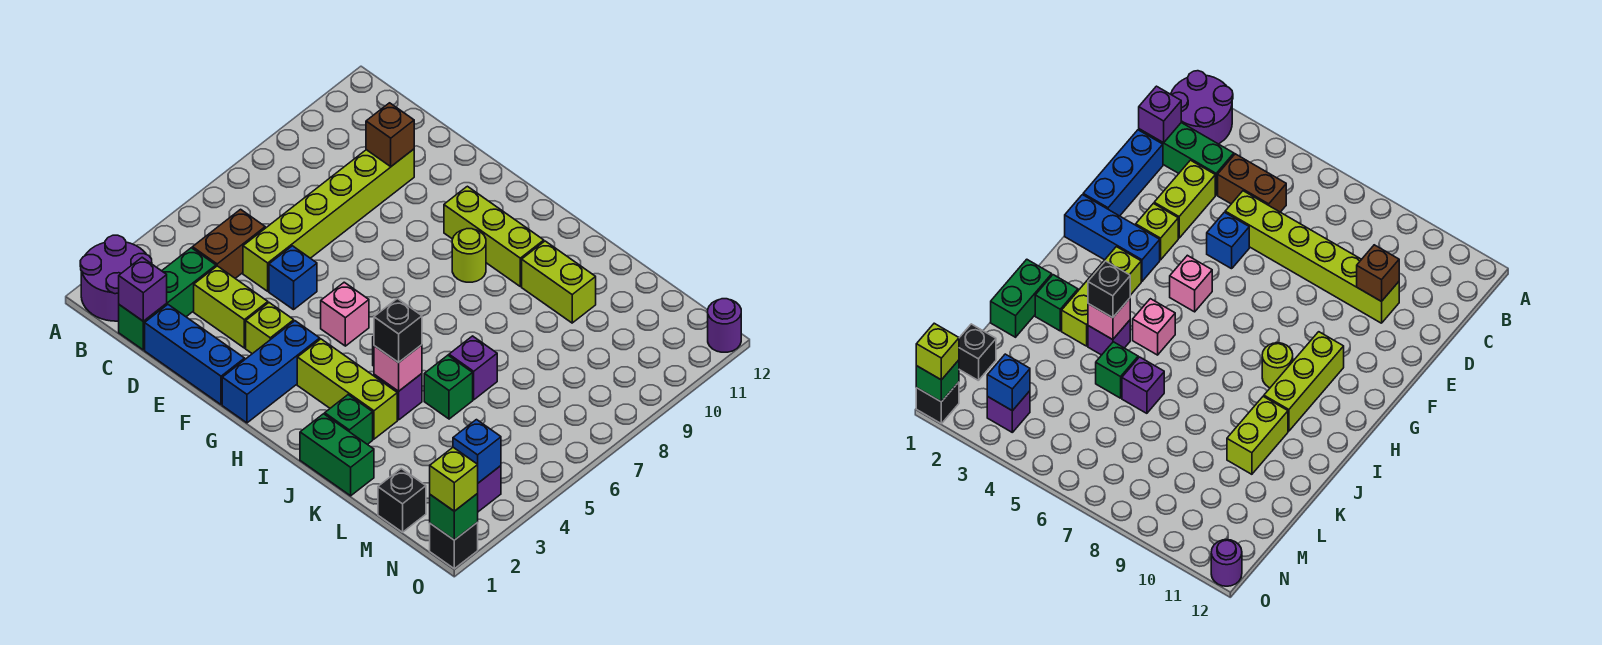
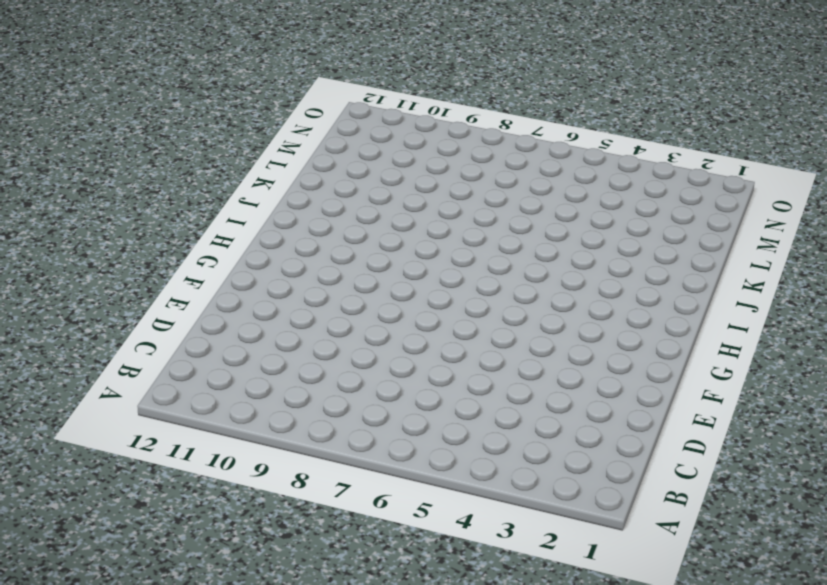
none -> purple round brick A1:B2 level 1
none -> green brick C1:C3 level 1
none -> brown brick C4:C5 level 1
none -> blue brick D1:F1 level 1

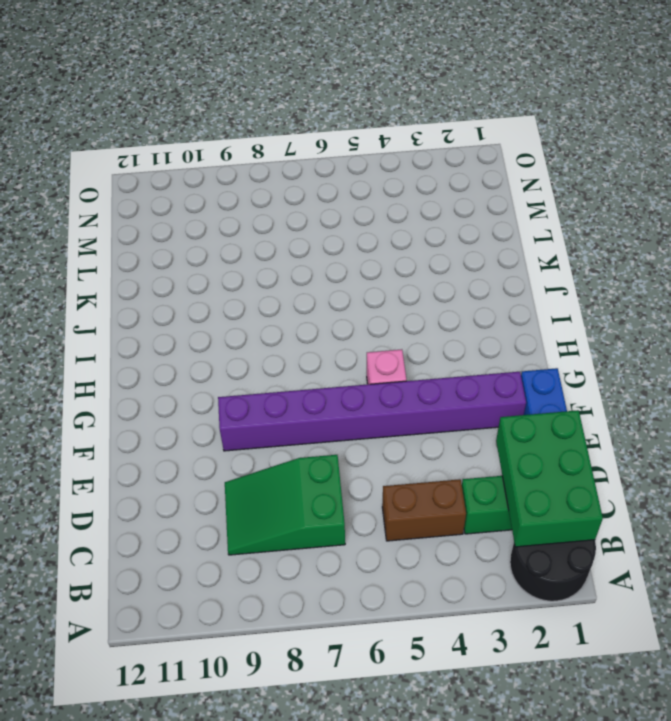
black round brick A1:B2 level 1 -> purple round brick A1:B2 level 1
green brick B1:D2 level 2 -> purple brick C1 level 2
green slope C7:D9 level 1 top 7 -> lime brick D5:D10 level 1
purple brick F2:F9 level 1 -> lime brick F3 level 1
none -> lime brick D3:E3 level 1
none -> blue brick E5 level 1
none -> blue brick G1:G3 level 1
none -> lime brick G10:I10 level 1

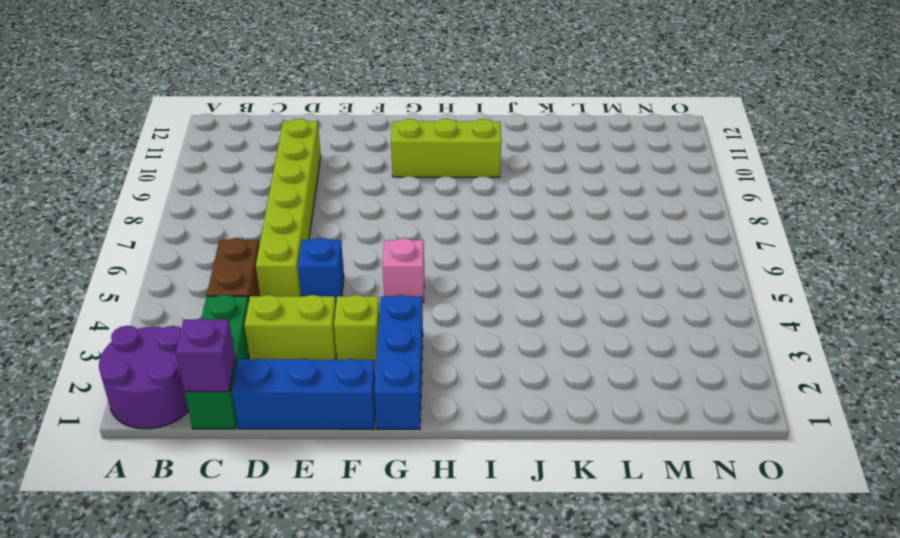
none -> lime brick H3:J3 level 1
none -> lime round brick H9 level 1
none -> pink brick I5 level 1
none -> green brick J1:K1 level 1

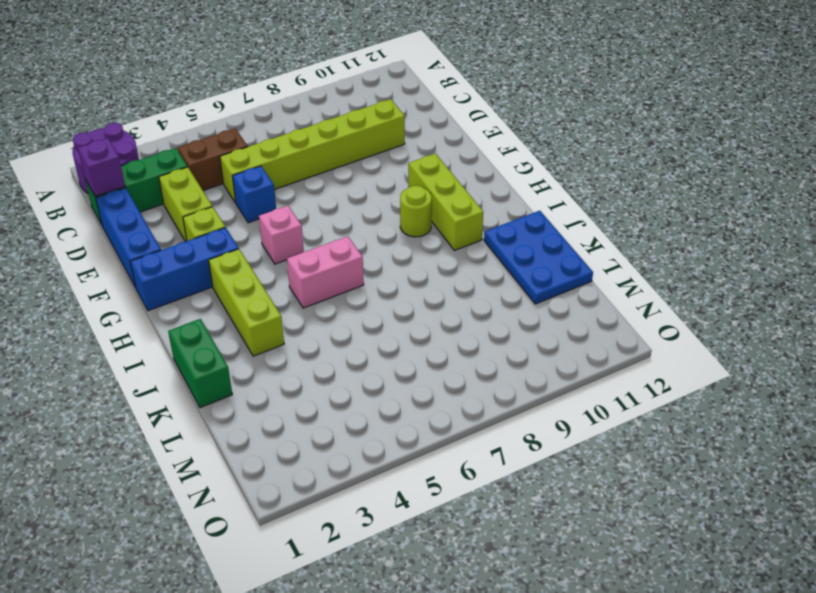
pink brick I5:I6 level 1 -> pink brick I5 level 1
blue plate J11:L12 level 1 -> none
none -> green brick J2 level 1
none -> purple brick J4 level 1
none -> lime brick J10:K10 level 1
none -> green brick K5 level 1

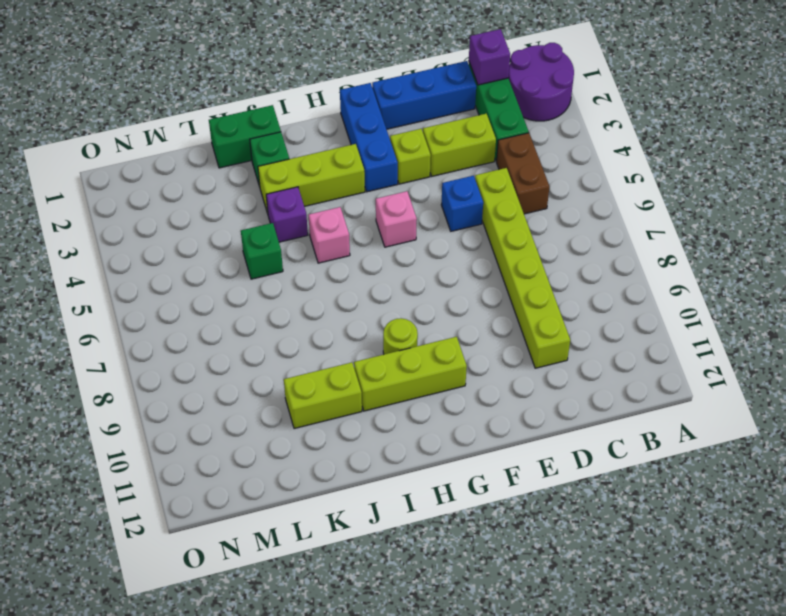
none -> purple brick K6 level 1
none -> black brick M1 level 1
none -> purple brick N3 level 1
none -> black brick O1 level 1

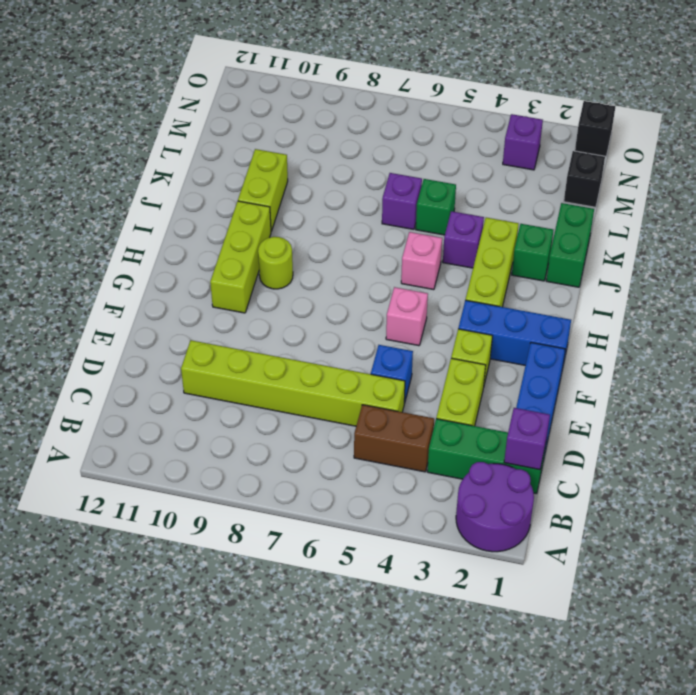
none -> purple round brick O12 level 1
none -> brown brick D10 level 2
none -> pink brick J4 level 2
none -> blue brick N3 level 2

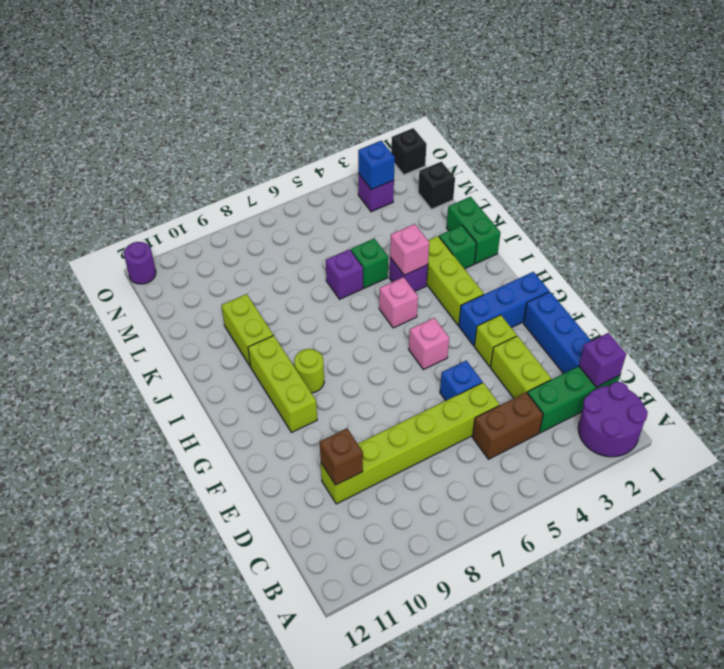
none -> green brick O1 level 2
none -> black brick J4 level 3
none -> lime brick O1 level 3

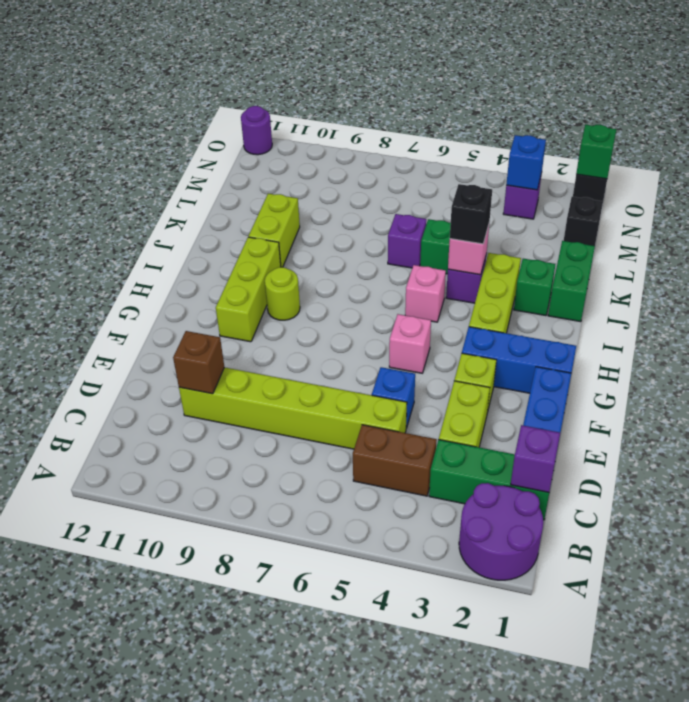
none -> lime brick O1 level 3

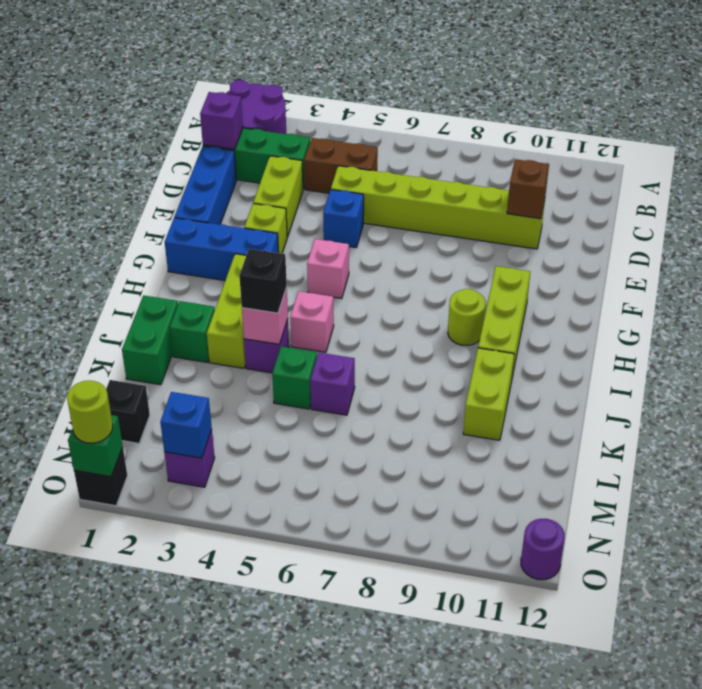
lime round brick O1 level 3 -> lime brick O1 level 3

